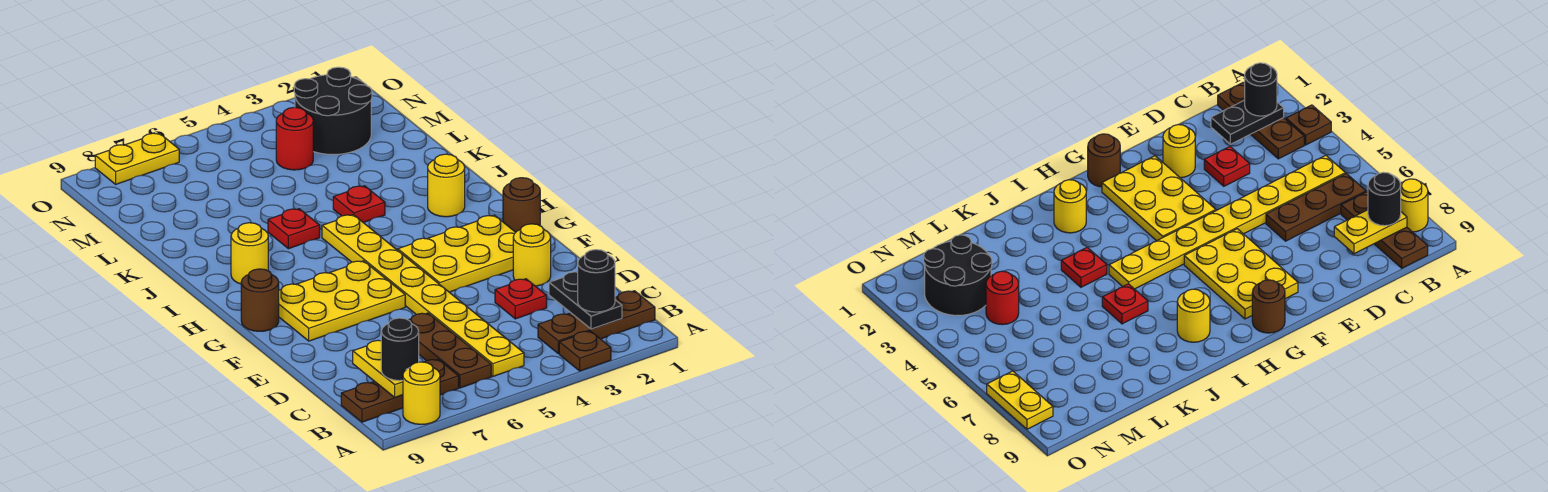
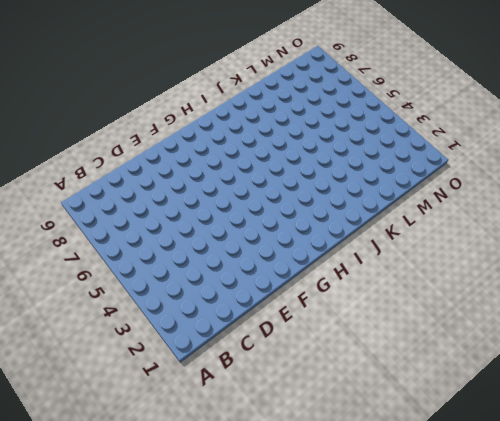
none -> brown plate A3 level 1
none -> yellow round brick A8 level 1
none -> brown plate B1:B3 level 1

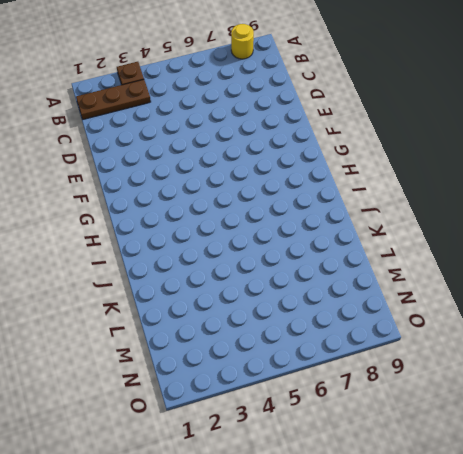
none -> yellow plate B5:I5 level 1
none -> brown plate B6:D6 level 1
none -> brown plate B7:B9 level 1

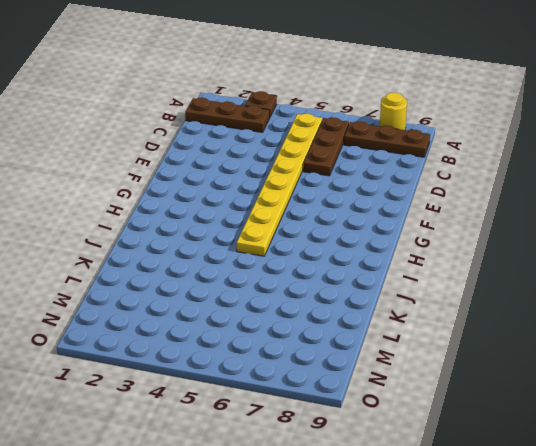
none -> red plate D3 level 1
none -> yellow round brick E2 level 1
none -> yellow plate F2:G4 level 1

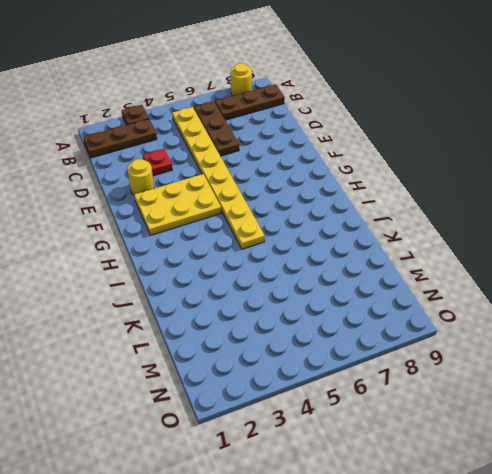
none -> yellow plate F6:G8 level 1
none -> brown round brick G1 level 1
none -> brown round brick G9 level 1

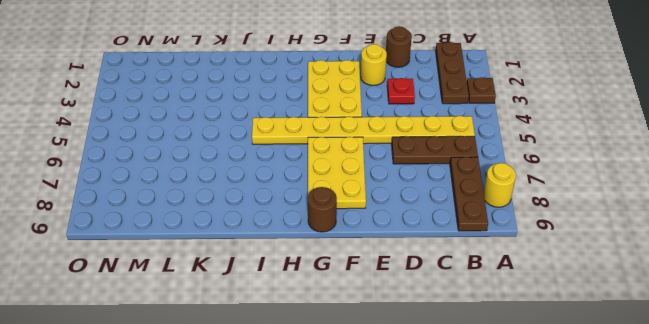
brown round brick D1 level 1 -> brown round brick G1 level 1
none -> yellow round brick I2 level 1
none -> yellow round brick I8 level 1
none -> red plate J4 level 1

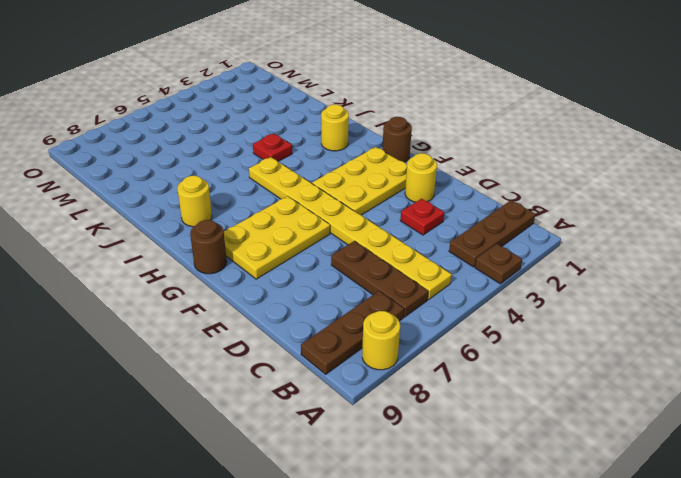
none -> red plate J6 level 1
none -> black round brick M2:N3 level 1
none -> red round brick M4 level 1

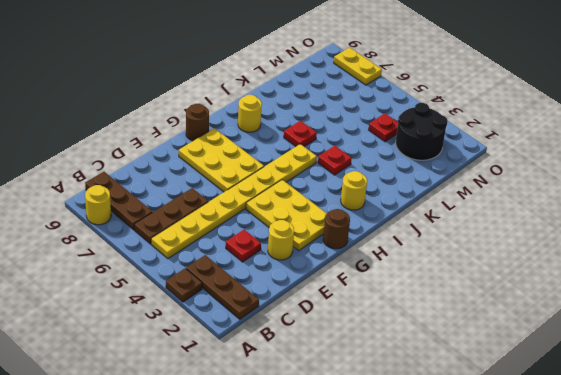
red plate M4 level 1 -> red round brick M4 level 1
none -> black plate B2:C2 level 2
none -> yellow plate B8:C8 level 2
none -> black round brick B2 level 3

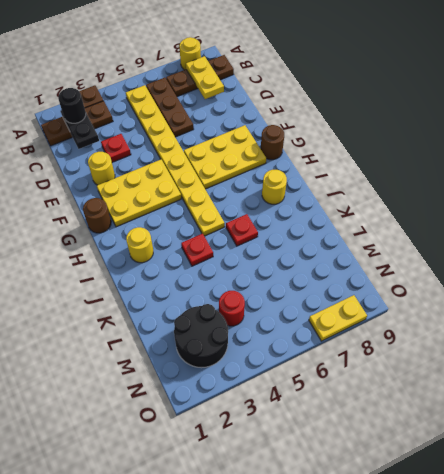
none -> black round brick B8 level 3

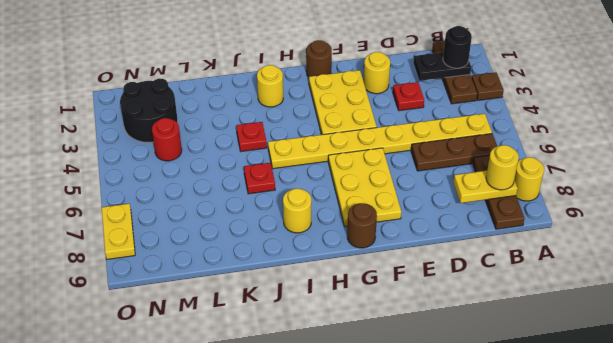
yellow round brick B8 level 3 -> black round brick B8 level 3

